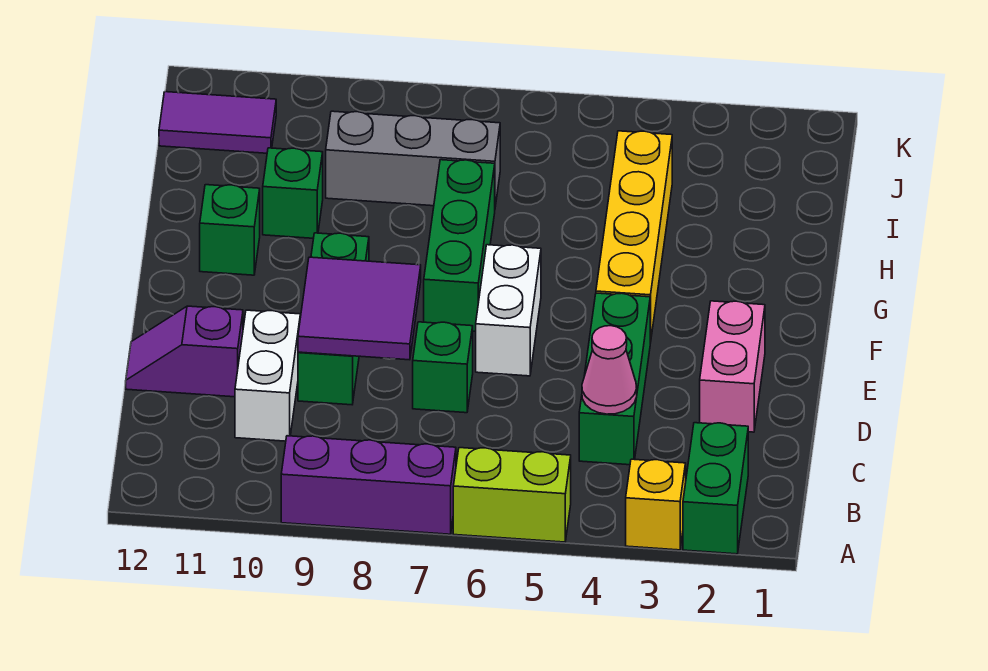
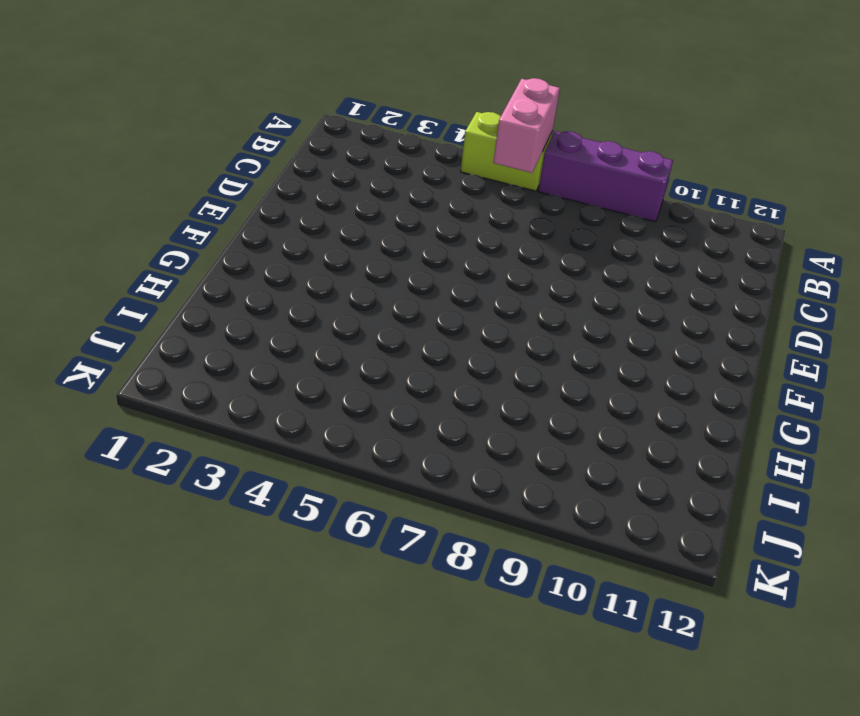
pink brick A6:B6 level 2 -> pink brick D2:E2 level 1
none -> green brick A2:B2 level 1
none -> yellow brick A3 level 1
none -> green brick C4:E4 level 1

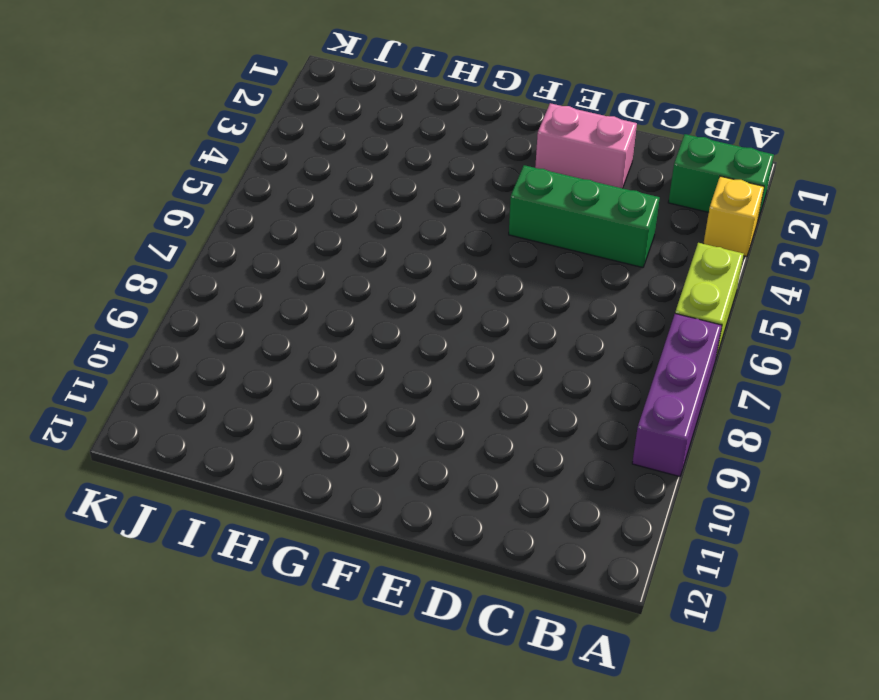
none -> white brick C10:D10 level 1
none -> green brick D7 level 1
none -> green brick D9:F9 level 1

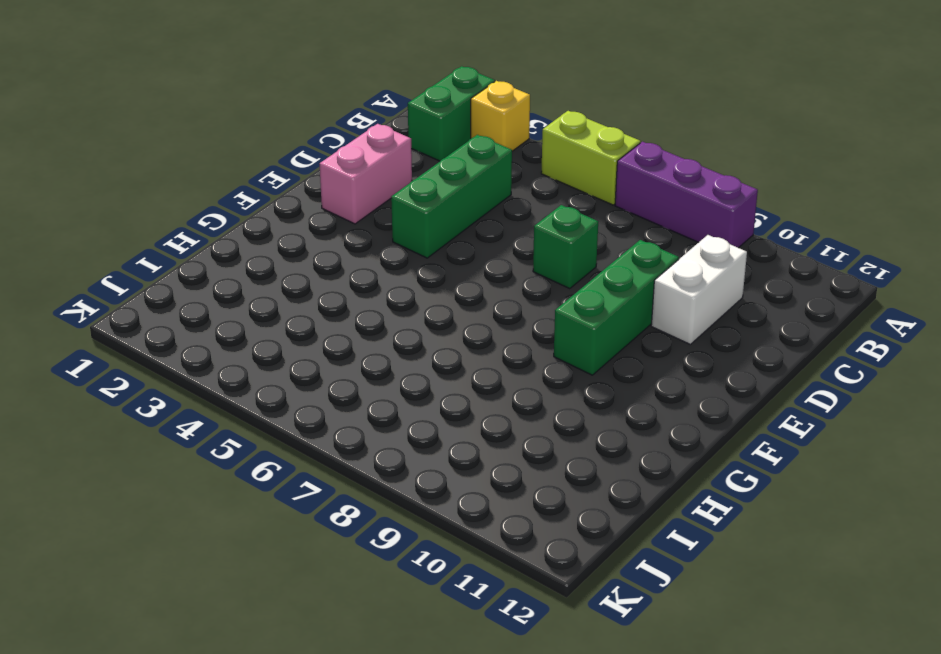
none -> purple slope D11:D12 level 1 top 11
none -> white brick E6:F6 level 1
none -> yellow brick F4:I4 level 1

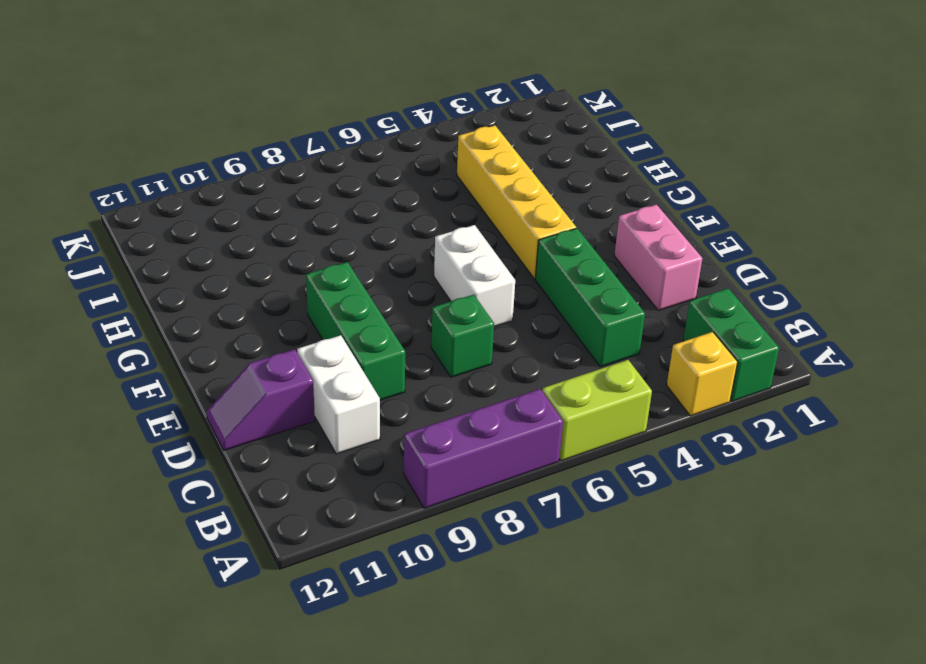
none -> green brick F7:H7 level 1
none -> green brick G11 level 1
none -> green brick H10 level 1

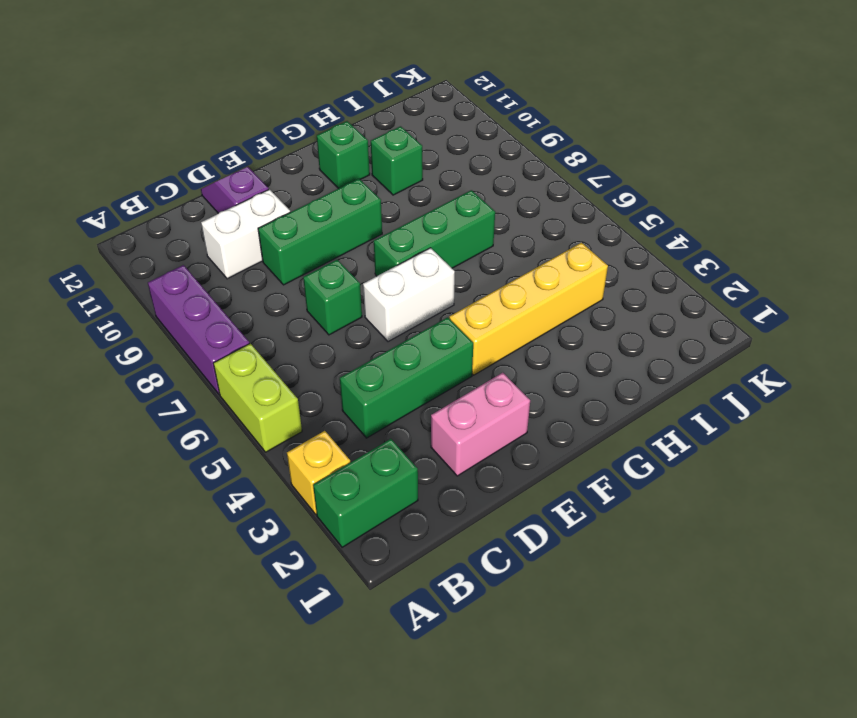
none -> grey brick I7:I9 level 1
none -> purple tile J11:J12 level 1
none -> pink cone C4 level 2

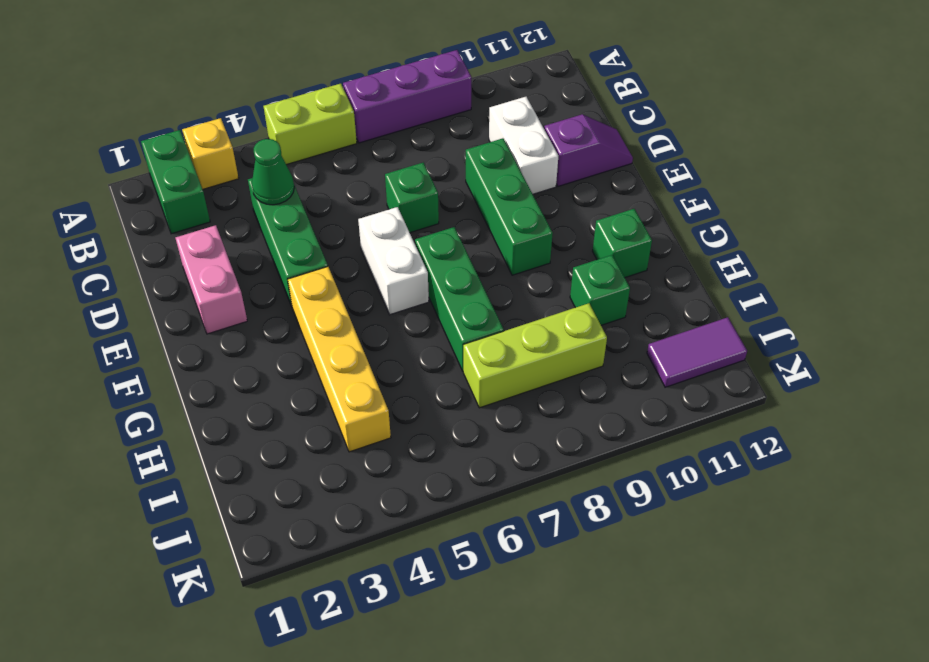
green cone C4 level 2 -> pink cone C4 level 2
lime brick I7:I9 level 1 -> grey brick I7:I9 level 1
none -> purple tile D8:E9 level 2

